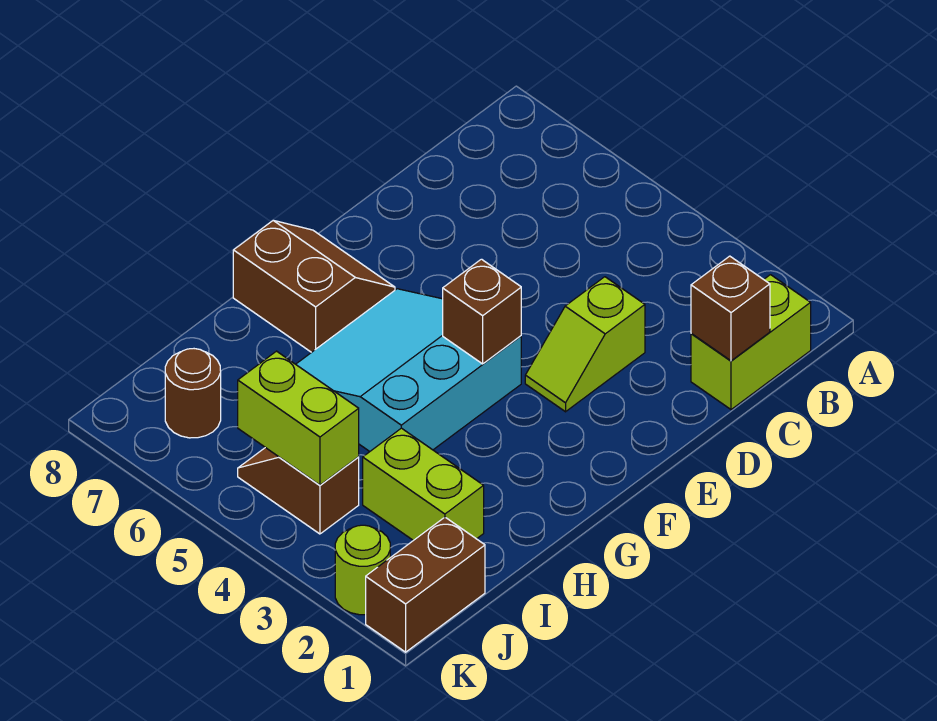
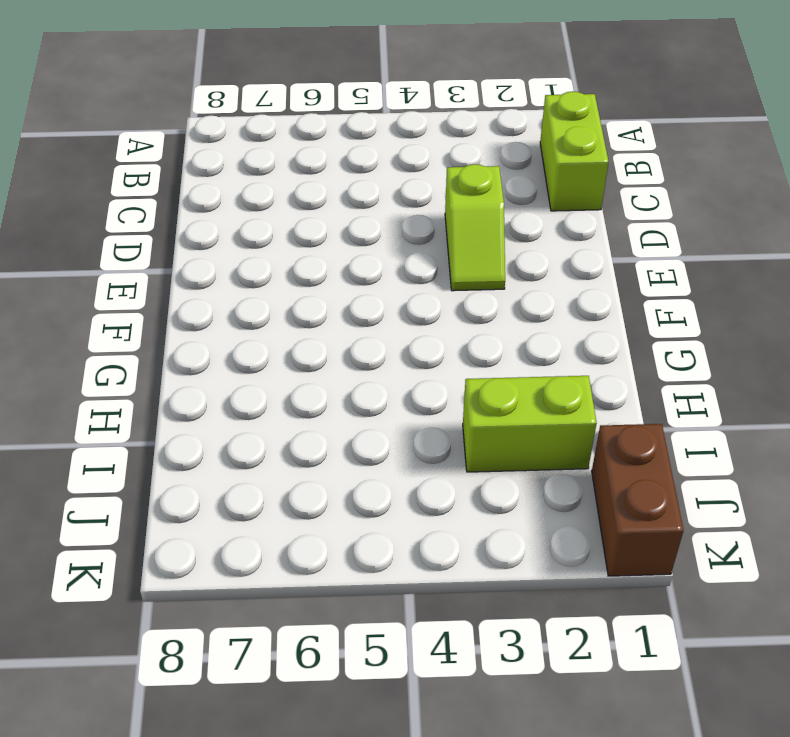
none -> cyan slope F4:H6 level 1 top 4
none -> brown slope F7:G8 level 1 top G
none -> brown slope J4:J5 level 1 top 4

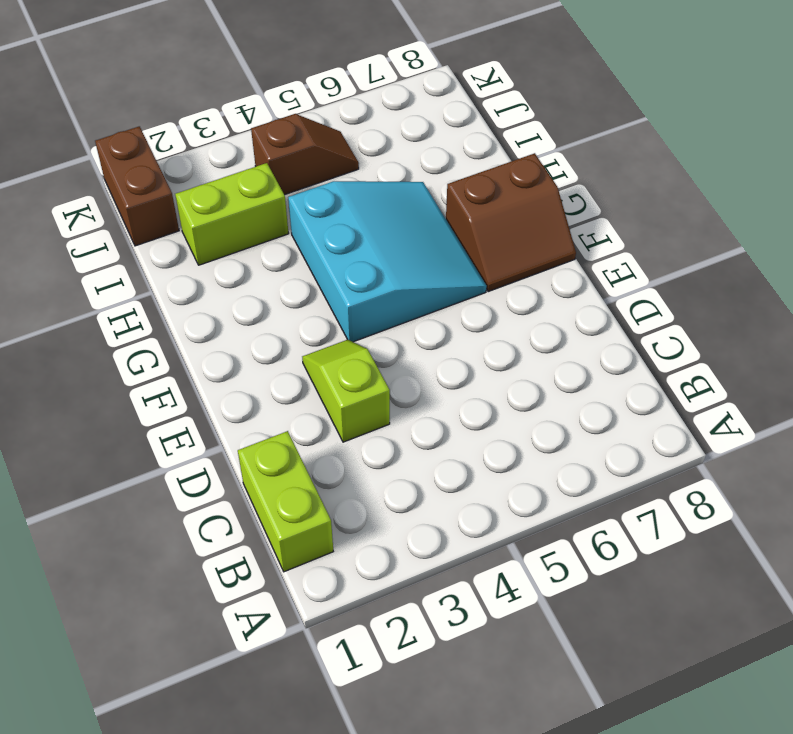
none -> brown round brick J7 level 1
none -> lime round brick K2 level 1
none -> brown brick C1 level 2

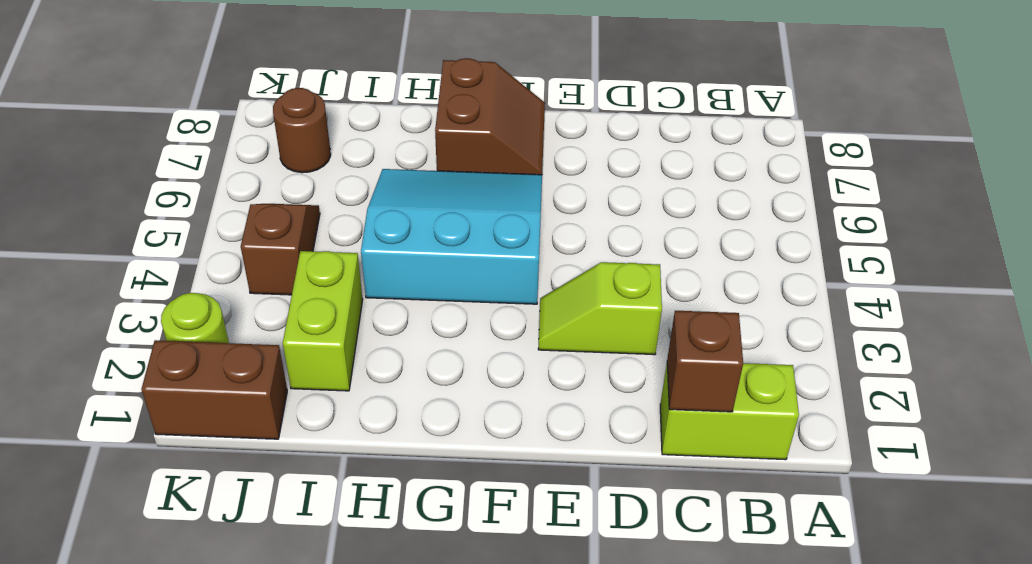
none -> brown brick F4 level 2
none -> lime brick J4:J5 level 2

